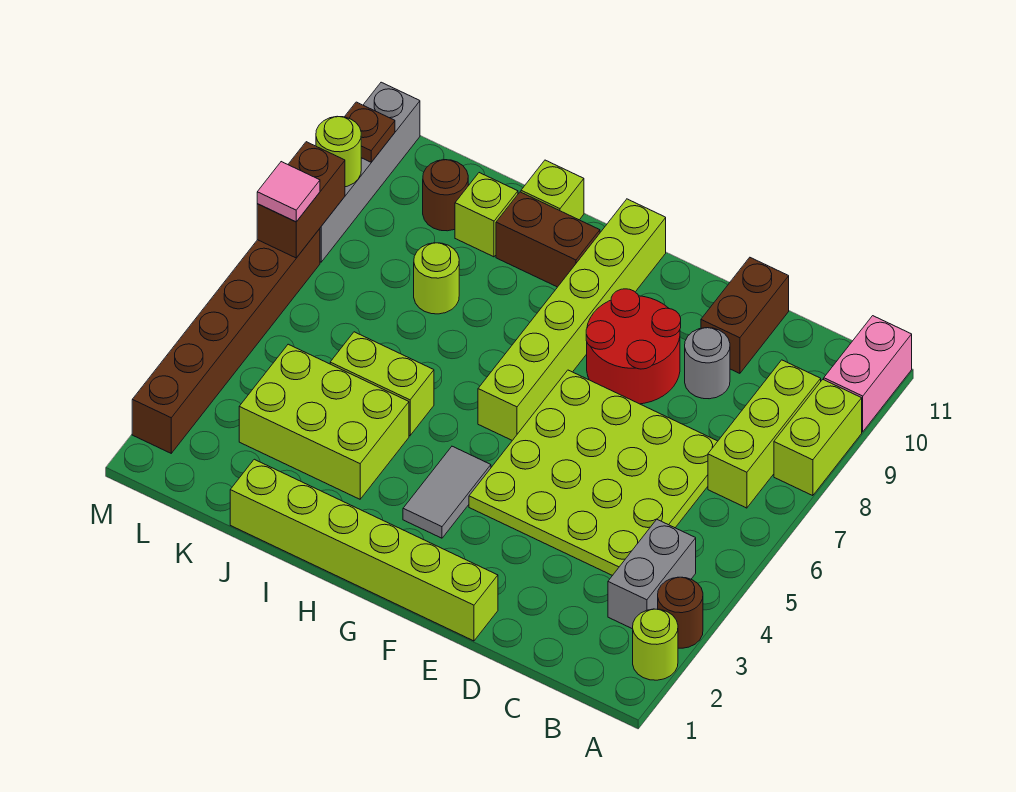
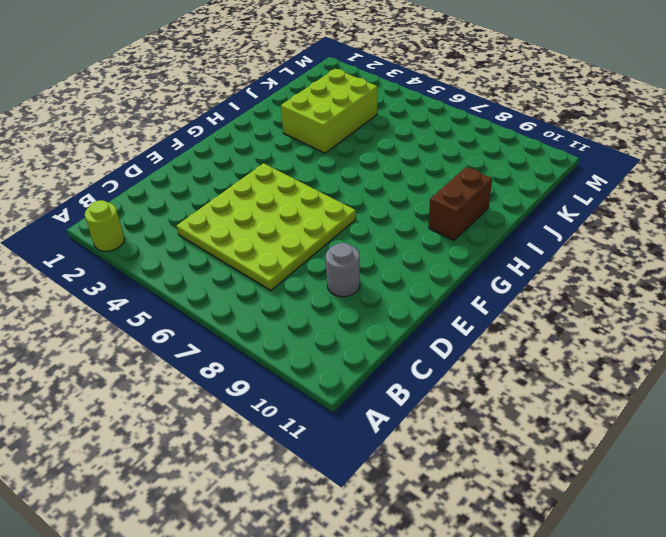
none -> brown round brick A3 level 1
none -> lime brick A8:A9 level 1
none -> pink brick A10:A11 level 1

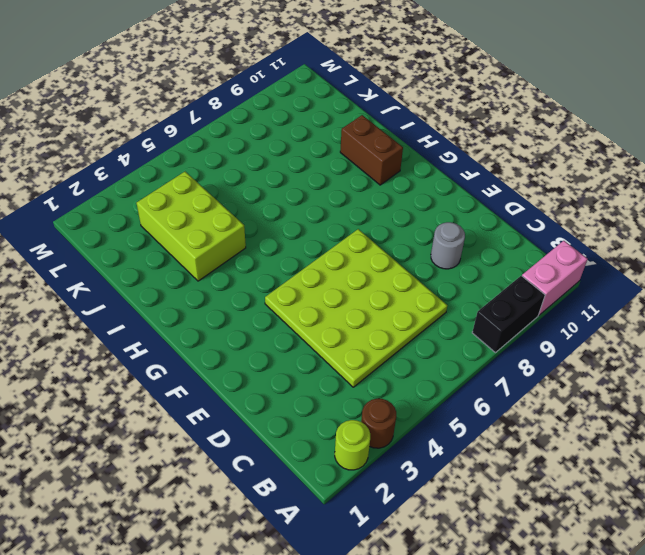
black brick A8:A9 level 1 -> lime brick A8:A9 level 1
none -> grey brick B3:B4 level 1
none -> lime brick B7:B9 level 1
none -> brown brick D10:D11 level 1

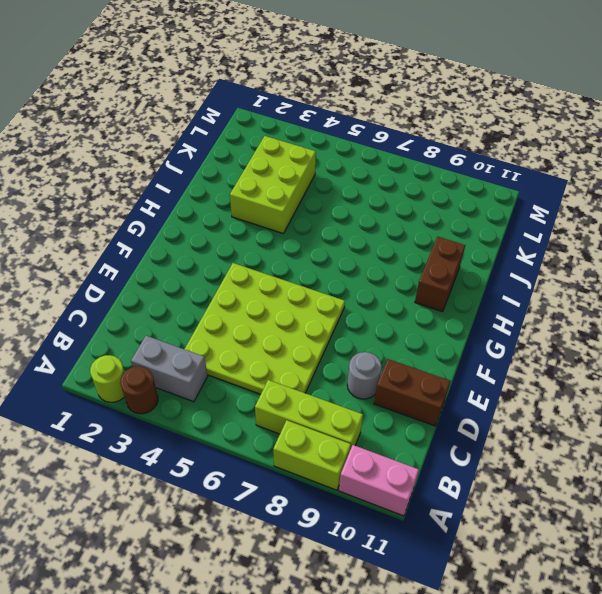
none -> lime brick E1:J1 level 1
none -> red round brick E8:F9 level 1
none -> grey tile G3:G4 level 1

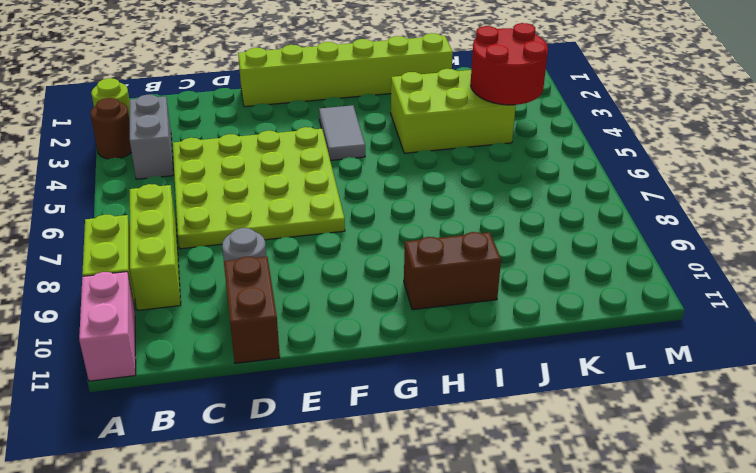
red round brick K3:L4 level 2 -> red round brick E8:F9 level 1
none -> lime brick G6:G11 level 1
none -> lime brick I5:J5 level 1
none -> lime brick I11 level 1

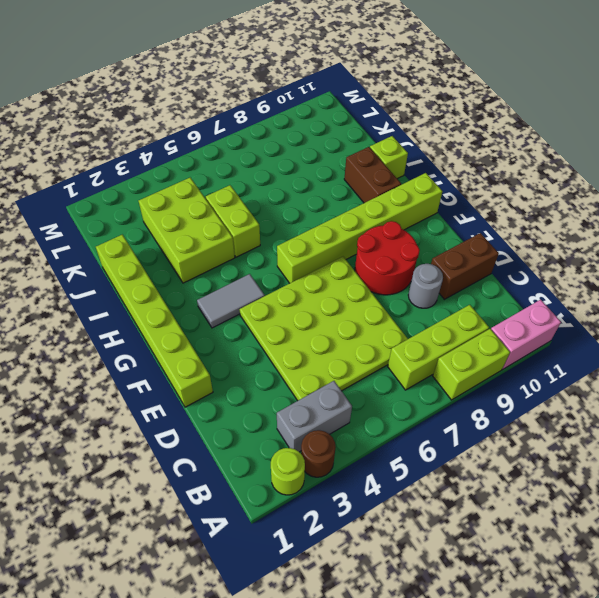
none -> lime round brick J8 level 1
none -> lime brick J10 level 1
none -> brown round brick K10 level 1

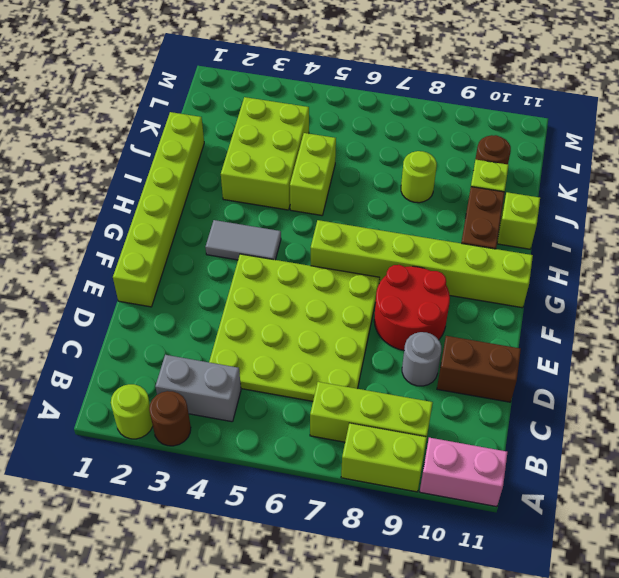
none -> brown brick M2:M7 level 1
none -> grey brick M8:M11 level 1
none -> brown brick M7:M8 level 2

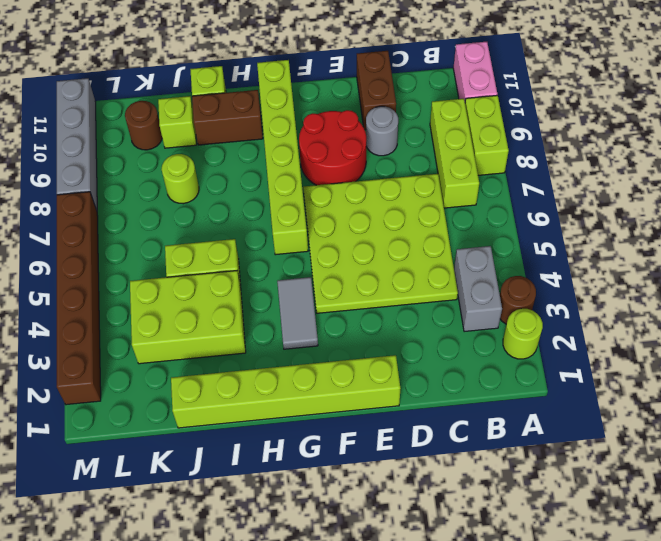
none -> brown brick M7:M8 level 2
none -> lime round brick M9 level 2
none -> brown plate M10 level 2

